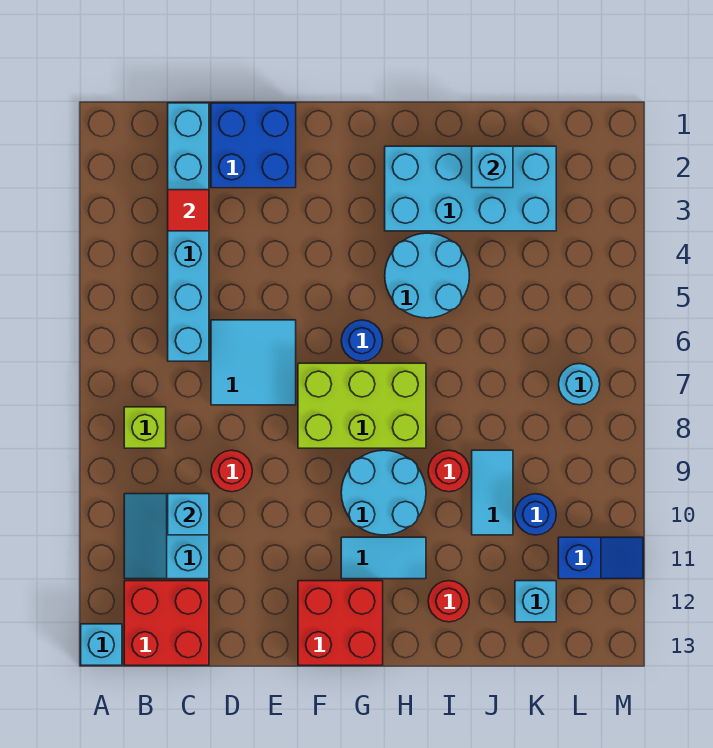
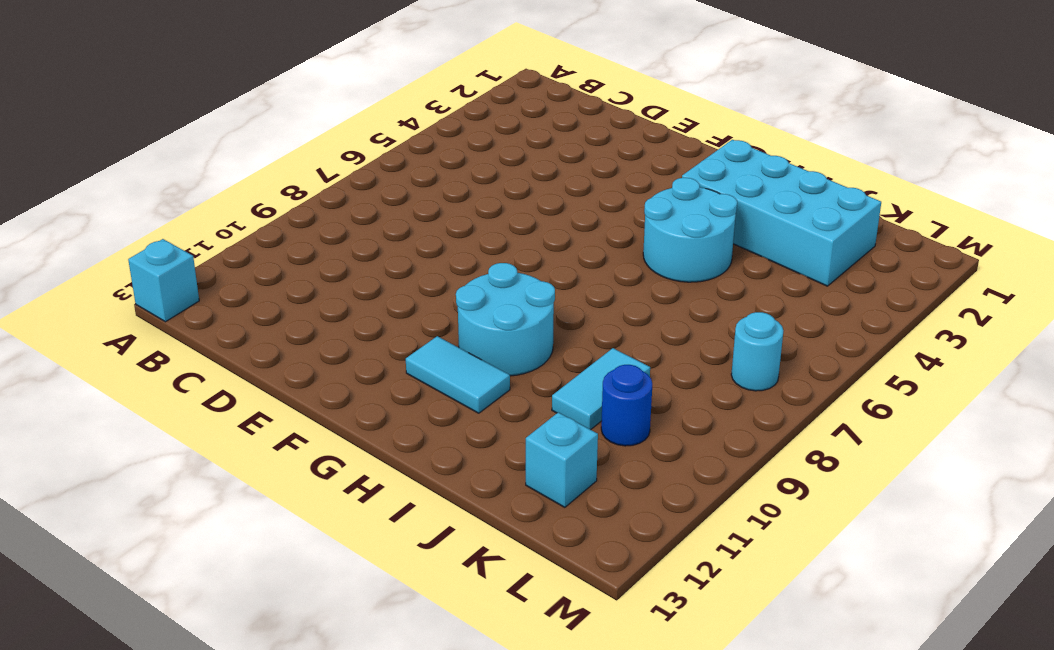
none -> lime brick B8 level 1
none -> cyan slope B10:C11 level 1 top C
none -> red brick B12:C13 level 1

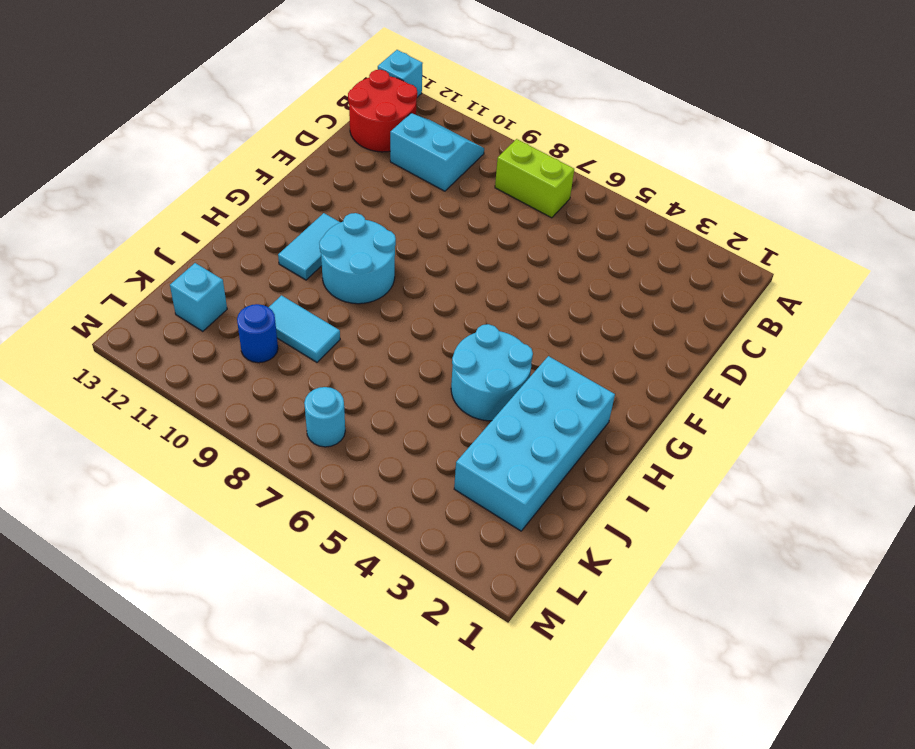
lime brick B7:B8 level 1 -> lime brick B8 level 1
red round brick B12:C13 level 1 -> red brick B12:C13 level 1
none -> cyan brick C1:C6 level 1
none -> blue brick D1:E2 level 1
none -> cyan tile D6:E7 level 1

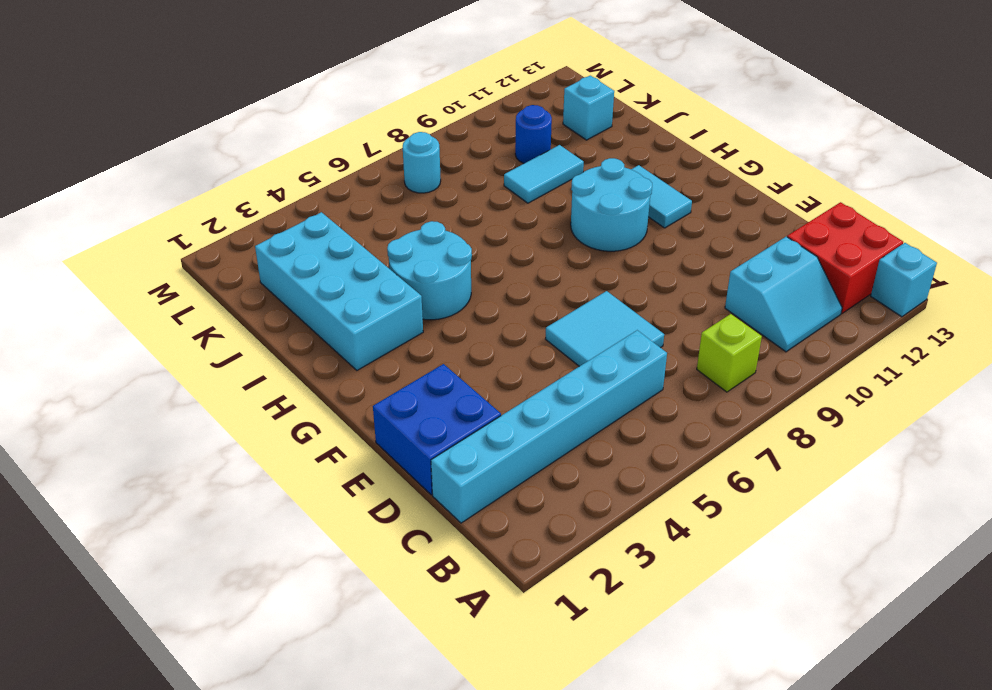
none -> red round brick D9 level 1
none -> lime brick F7:H8 level 1
none -> red brick F12:G13 level 1

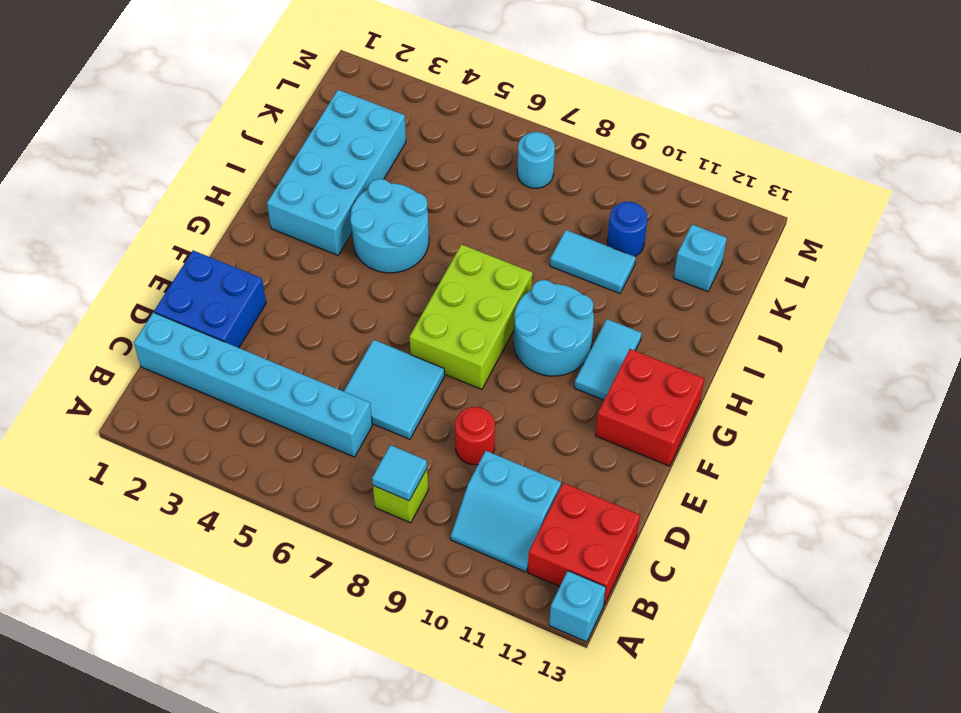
cyan tile B8 level 2 -> none
none -> blue round brick G6 level 1
none -> red round brick I9 level 1
none -> red round brick I12 level 1

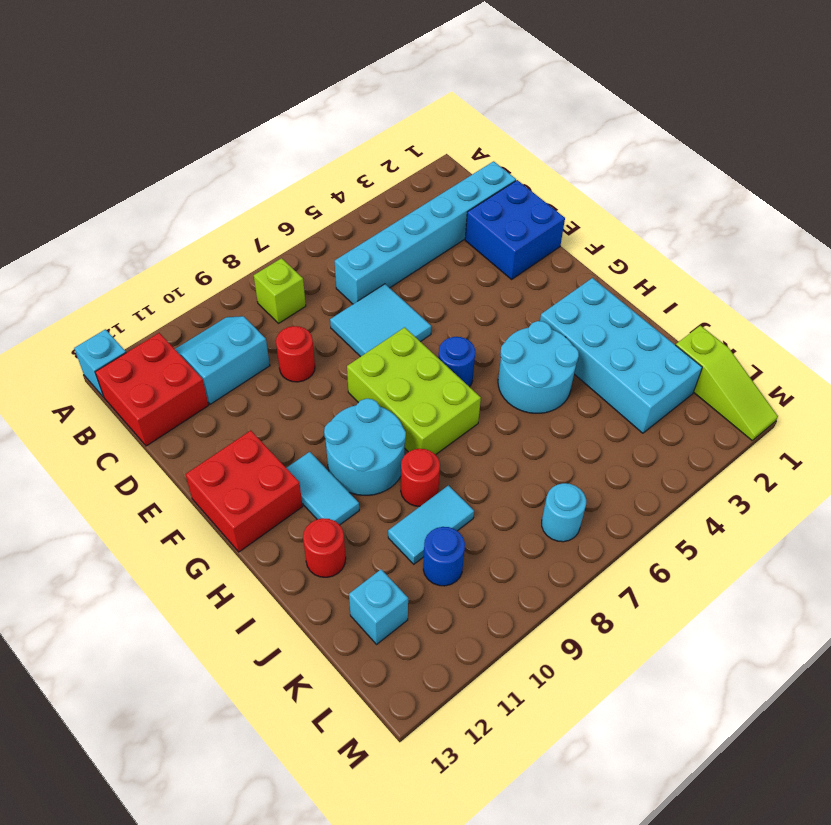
lime slope K1:M1 level 1 top K -> none
none -> blue slope L11:M11 level 1 top L
none -> red tile C3 level 2
none -> cyan brick C10 level 2

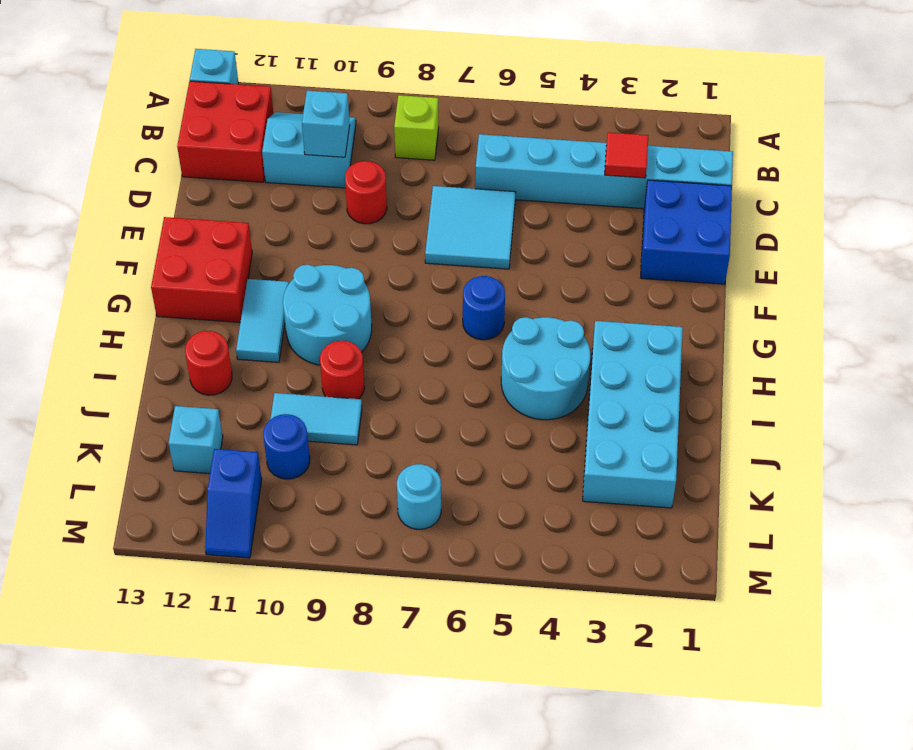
none -> lime brick F7:H8 level 1
none -> cyan brick J2 level 2

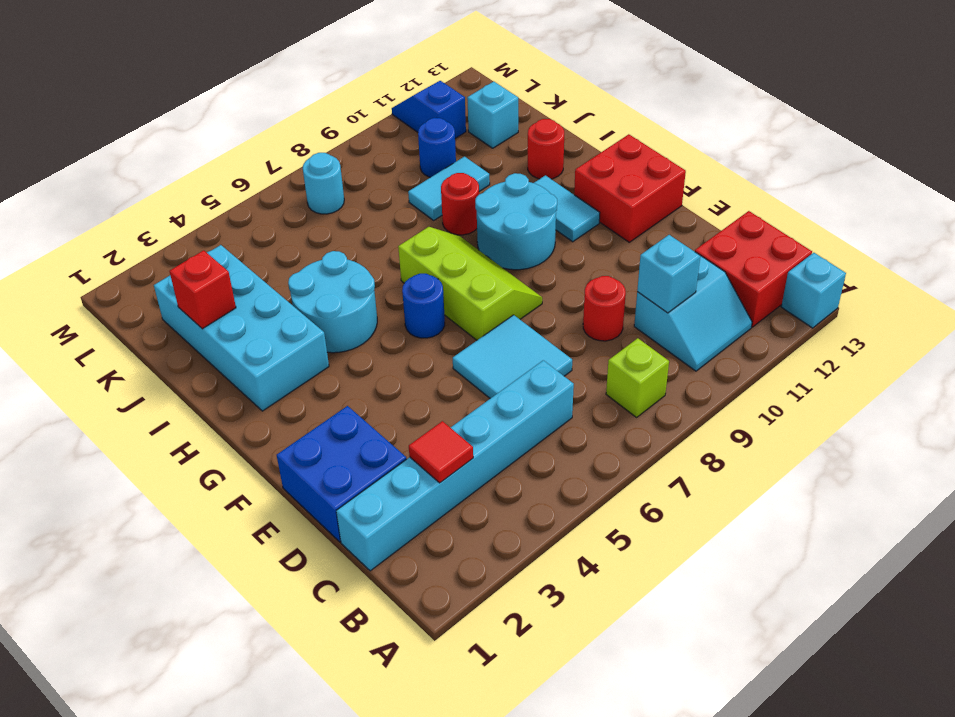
lime slope F7:H8 level 1 top 7 -> lime brick F7:H8 level 1
red brick J2 level 2 -> cyan brick J2 level 2

